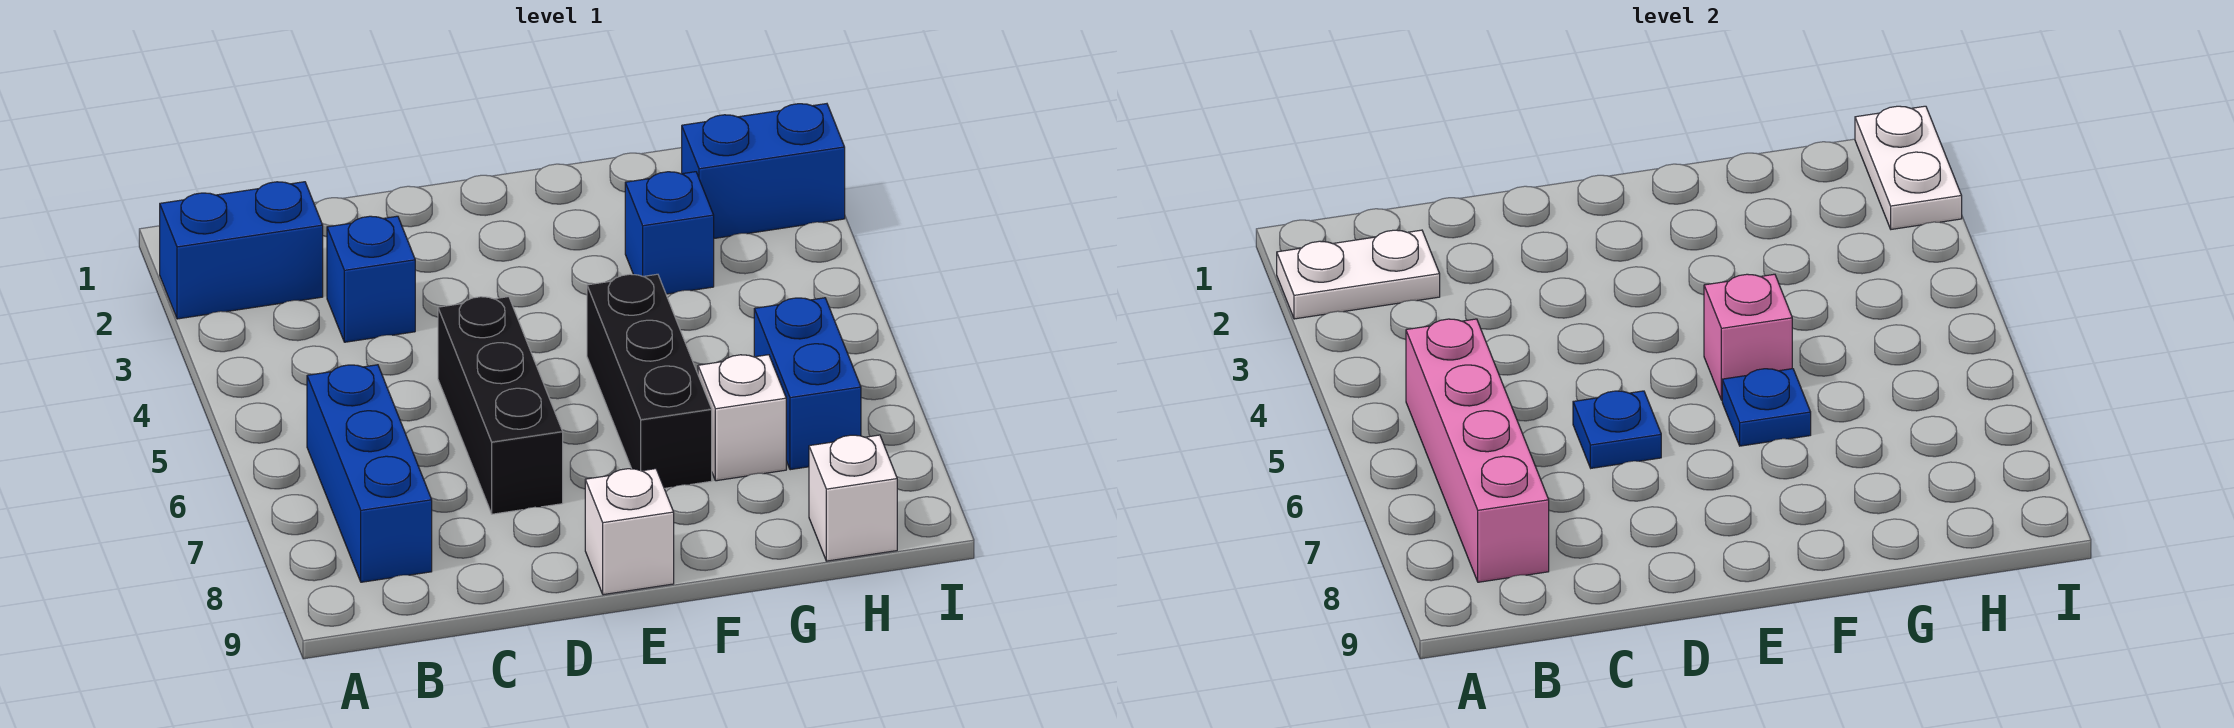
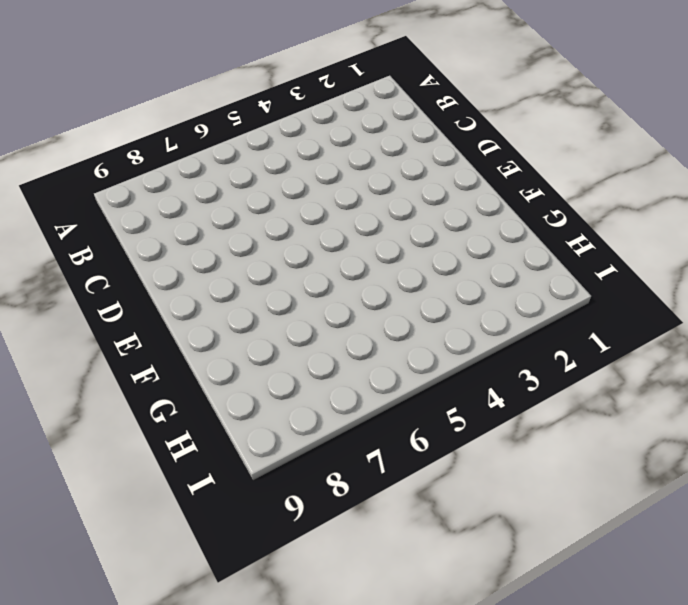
none -> blue brick A2:B2 level 1
none -> blue brick B6:B8 level 1
none -> blue brick C3 level 1

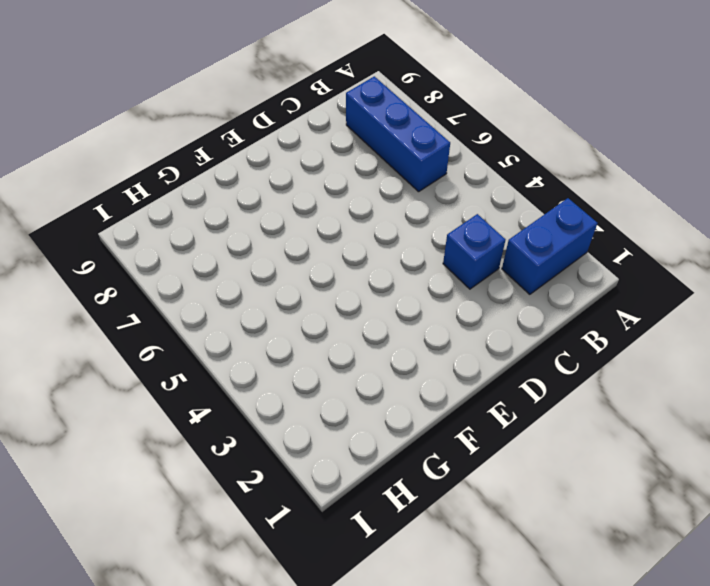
none -> black brick D5:D7 level 1
none -> white brick E9 level 1
none -> black brick F5:F7 level 1

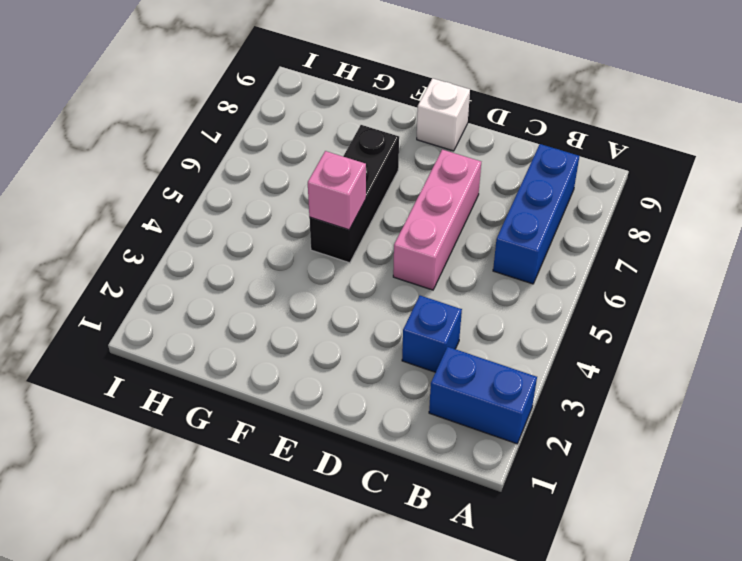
pink brick D5:D7 level 1 -> black brick D5:D7 level 1
none -> blue brick G3 level 1
none -> white brick G7 level 1
none -> blue brick H2:I2 level 1

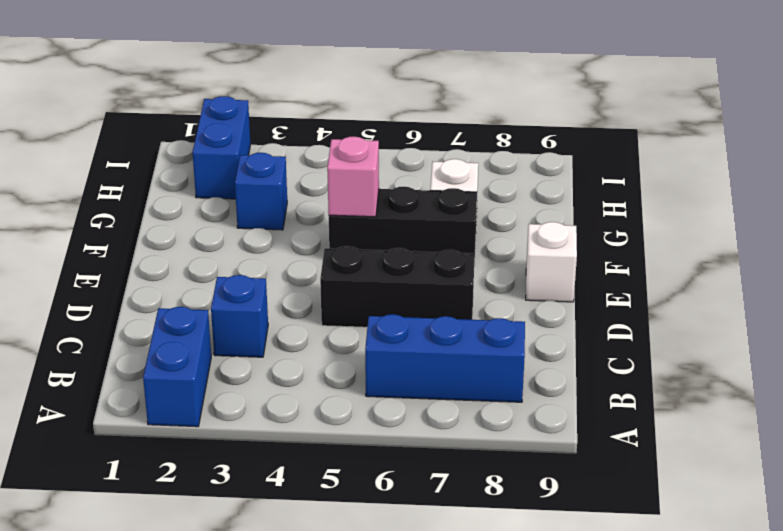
none -> blue brick H6:H7 level 1
none -> white brick H9 level 1
none -> white plate A2:B2 level 2

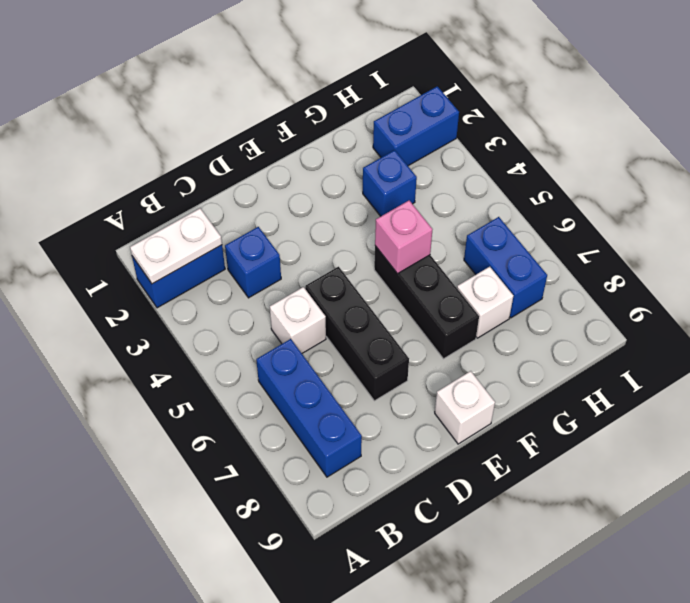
white brick C5 level 1 -> white brick H9 level 1
none -> pink brick B5:B8 level 2
none -> blue plate D6 level 2
none -> blue plate F6 level 2

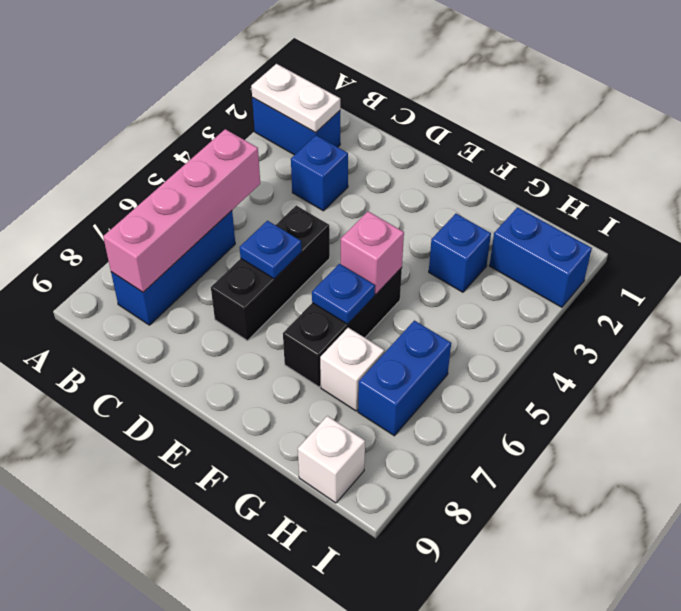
none -> white brick E9 level 1
none -> white plate I1:I2 level 2

